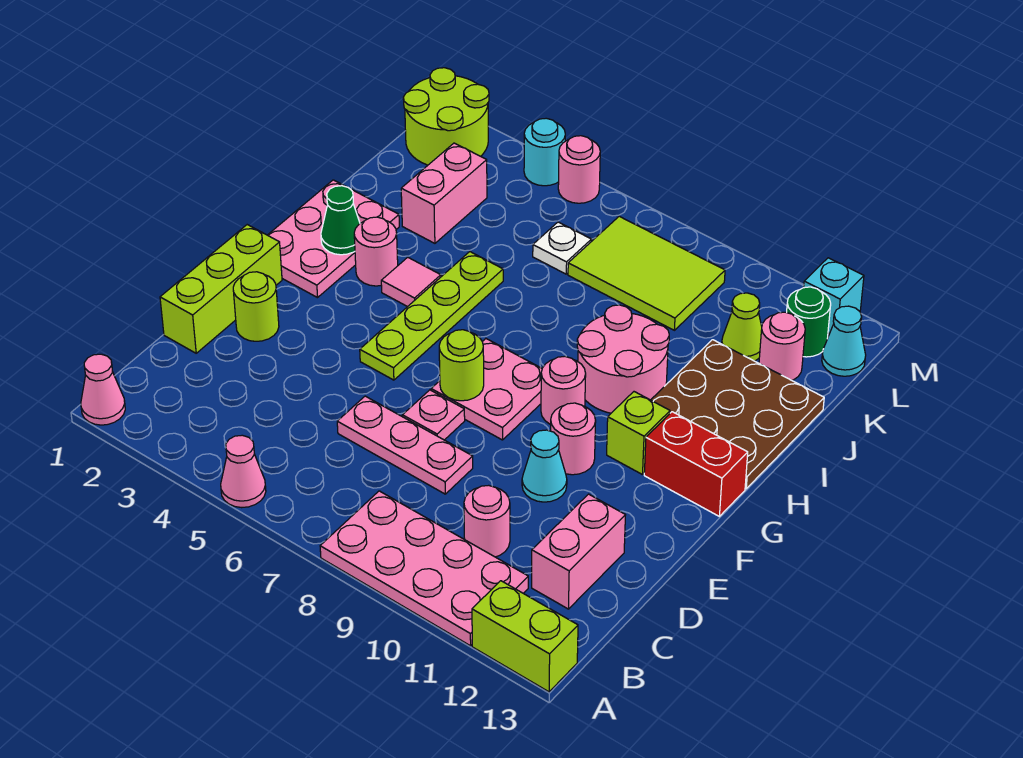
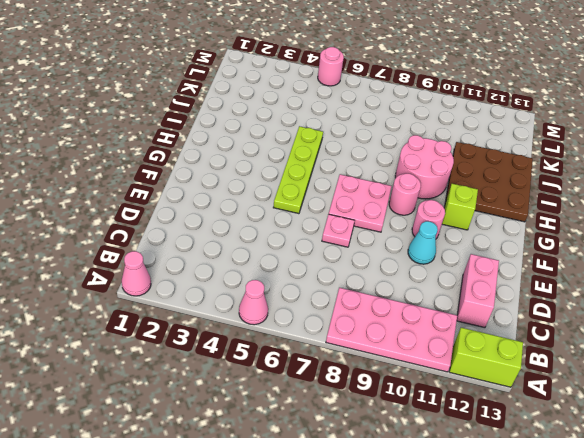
none -> pink round brick C10 level 1
none -> lime brick D1:F1 level 1
none -> pink plate D6:D8 level 1
none -> lime round brick E2 level 1

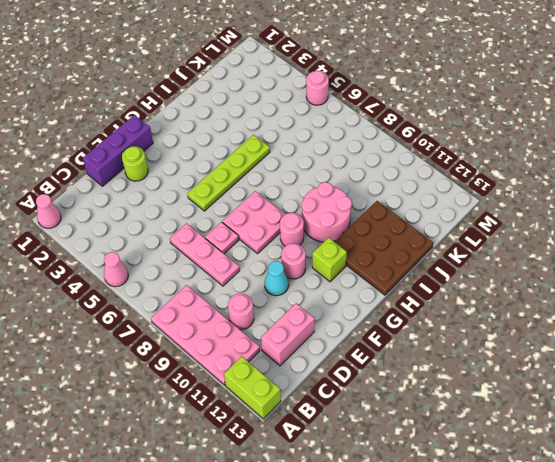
purple brick D1:F1 level 1 -> lime brick D1:F1 level 1
none -> pink plate G1:I2 level 1
none -> red brick G12:G13 level 1
none -> pink round brick H3 level 1
none -> pink tile H4 level 1

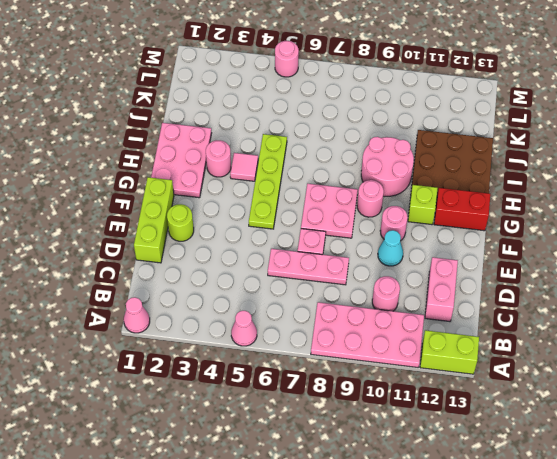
none -> pink brick J3:K3 level 1
none -> white plate K6 level 1
none -> lime tile K7:L9 level 1
none -> lime cone K11 level 1

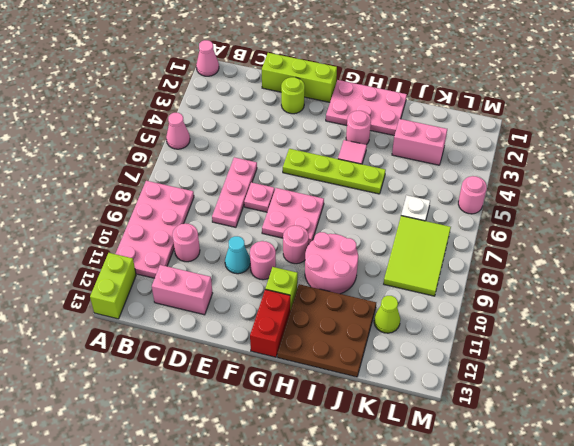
none -> pink round brick K12 level 1
none -> lime round brick L1:M2 level 1
none -> green round brick L12 level 1
none -> cyan cone L13 level 1

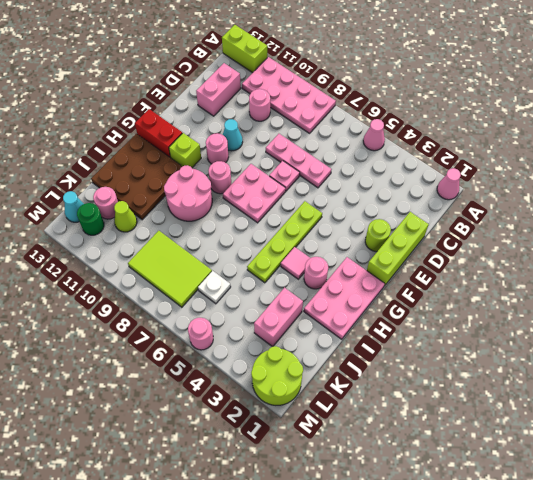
none -> cyan round brick M4 level 1
none -> cyan brick M12 level 1
none -> lime round brick F7 level 2
none -> green cone H2 level 2

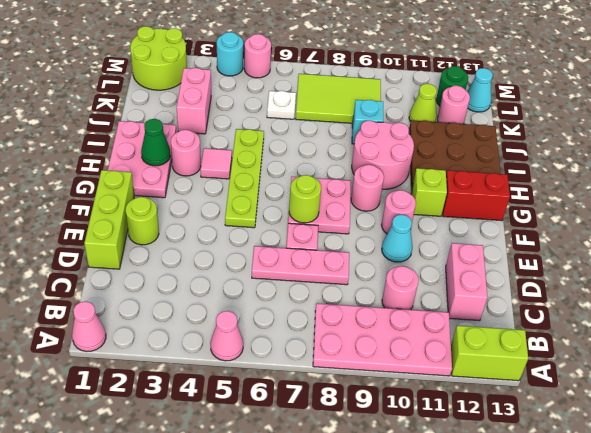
cyan brick J9 level 1 -> cyan brick M12 level 1

